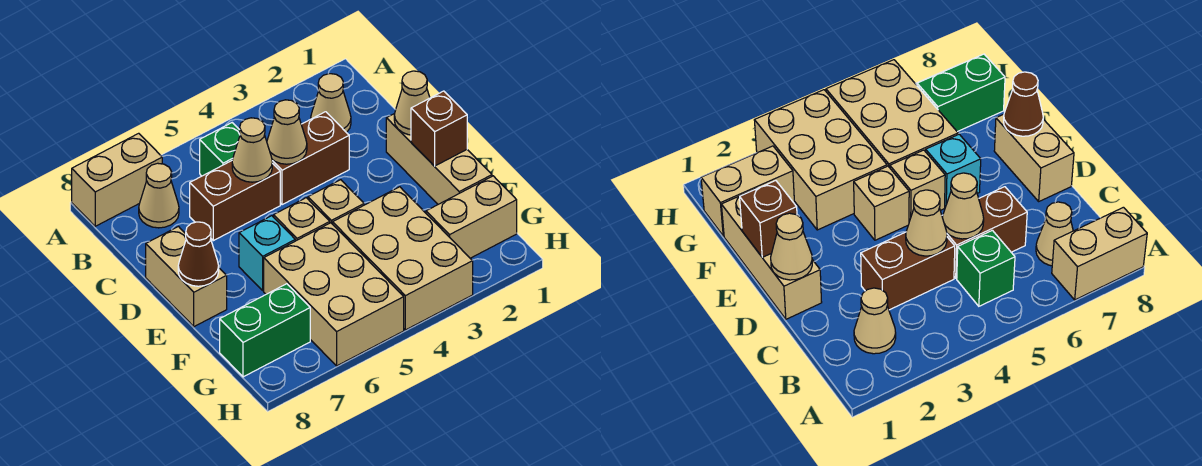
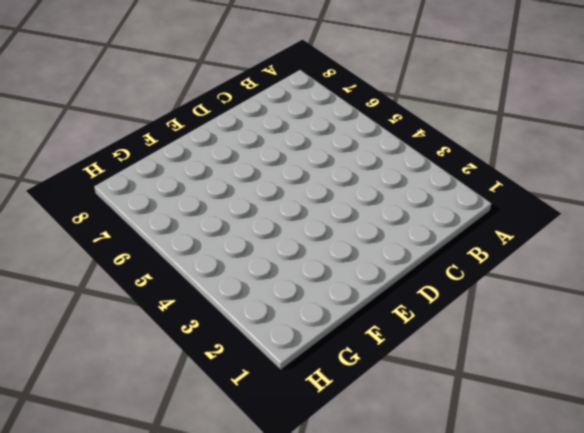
none -> tan brick A7:A8 level 1
none -> tan cone B2 level 1
none -> green brick B5 level 1

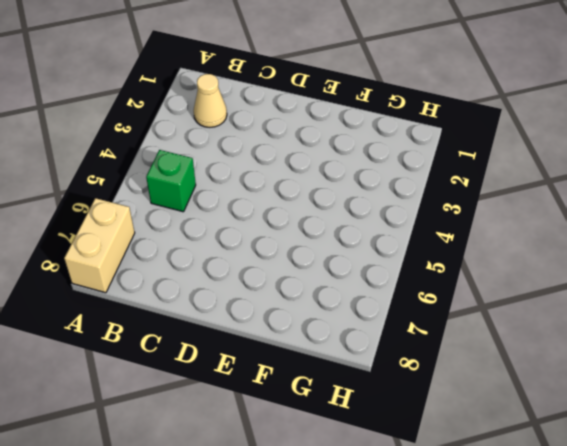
none -> tan cone B7 level 1
none -> brown brick C3:C4 level 1
none -> brown brick C5:C6 level 1

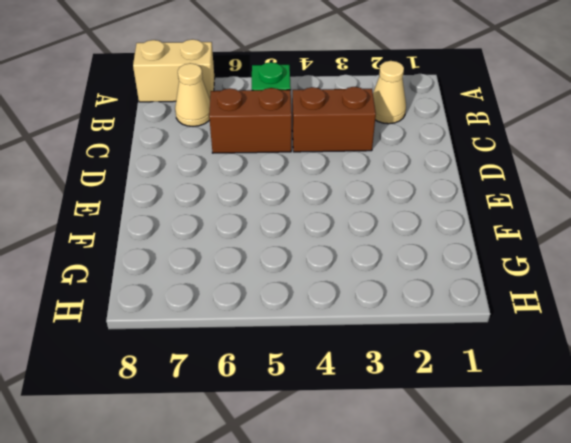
none -> tan brick D1:F1 level 1
none -> tan brick D8:E8 level 1
none -> tan brick E4 level 1

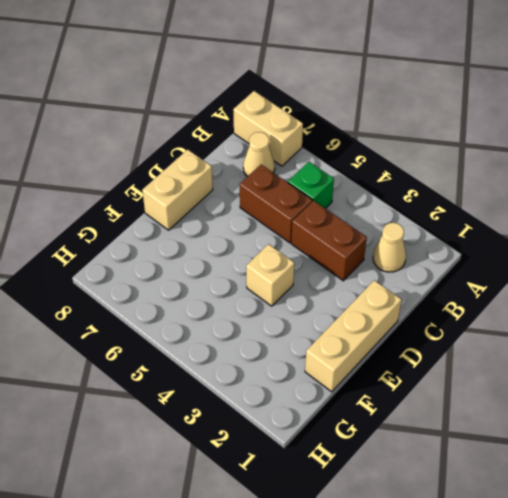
none -> tan brick E5 level 1
none -> cyan brick E6 level 1
none -> tan brick F3:H4 level 1

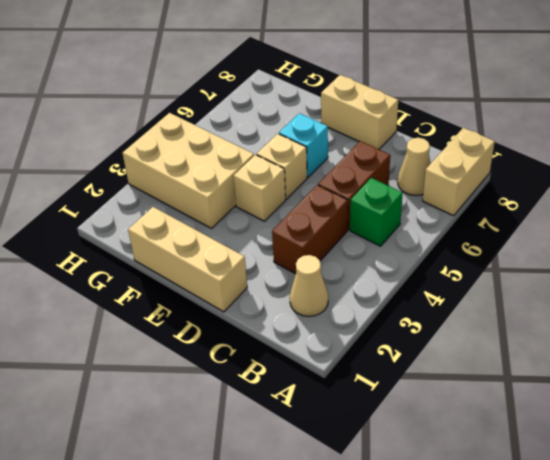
none -> tan brick F5:H6 level 1
none -> tan brick G1:G2 level 1
none -> green brick G7:G8 level 1

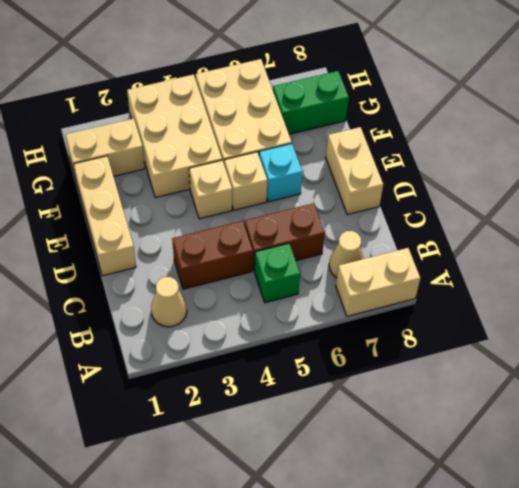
none -> tan cone C4 level 2
none -> tan cone C5 level 2
none -> tan cone D1 level 2

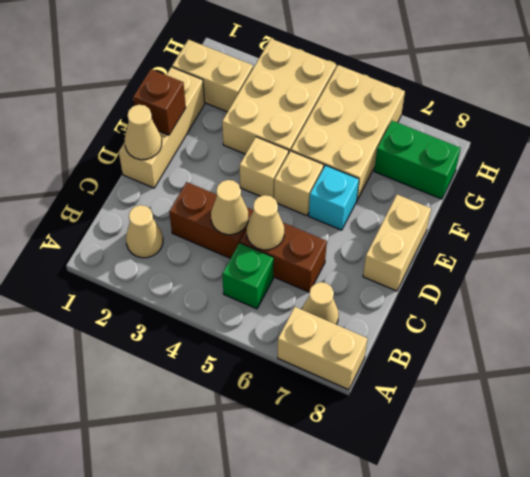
none -> brown cone E8 level 2

